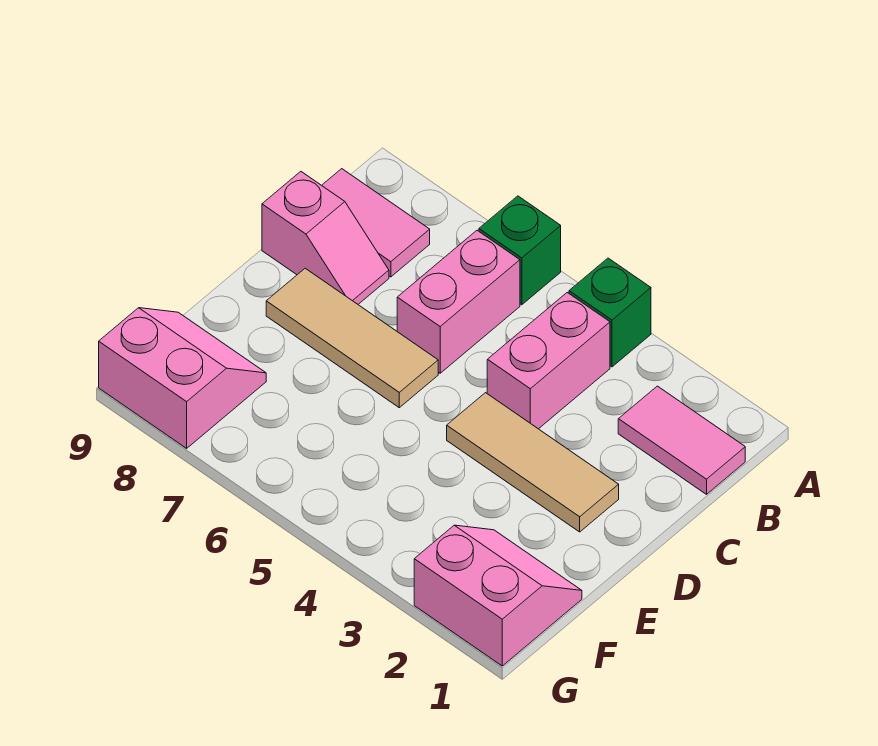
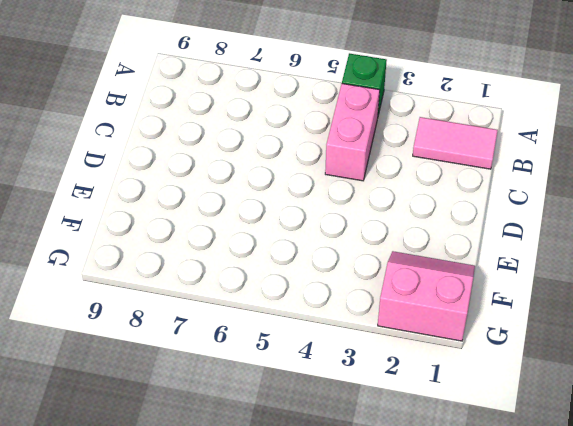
none -> green brick A6 level 1
none -> pink brick B6:C6 level 1

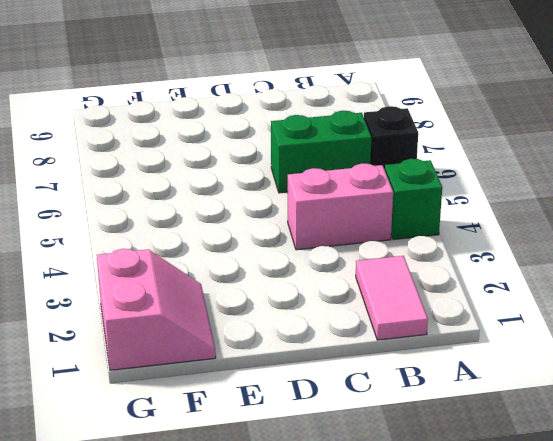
black brick A6 level 1 -> green brick A6 level 1
green brick B6:C6 level 1 -> pink brick B6:C6 level 1
none -> pink tile B8:B9 level 1
none -> pink slope C8:C9 level 1 top 9

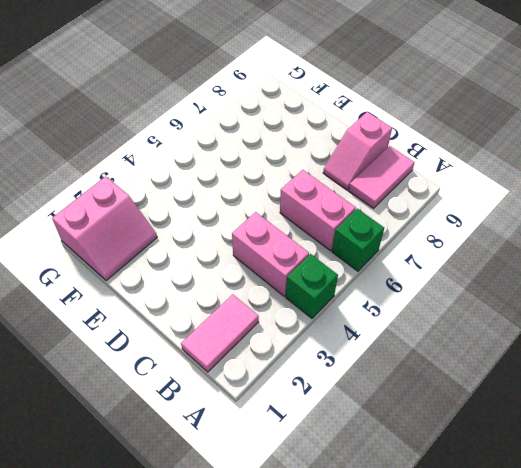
none -> tan tile D2:D4 level 1
none -> tan tile D6:D8 level 1

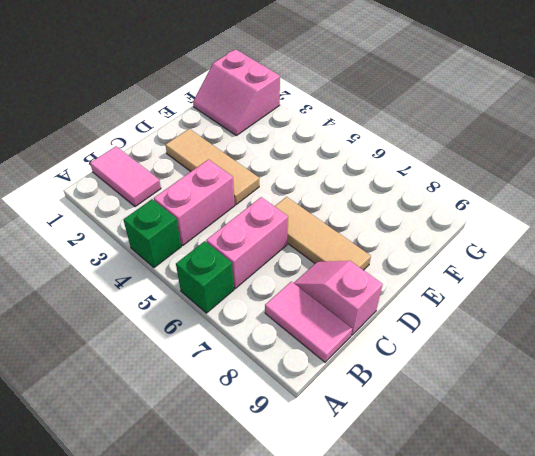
none -> pink slope F8:G9 level 1 top G

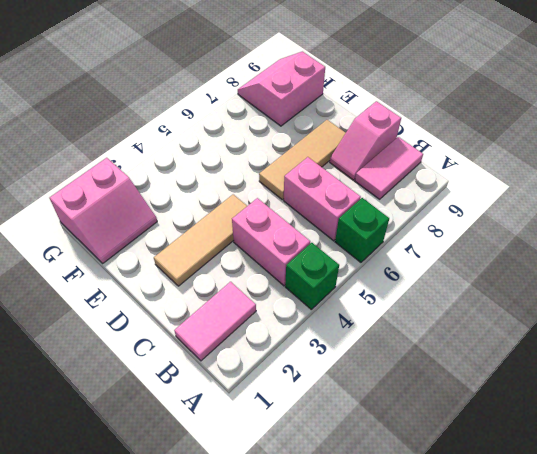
pink slope F8:G9 level 1 top F -> pink slope F8:G9 level 1 top G

